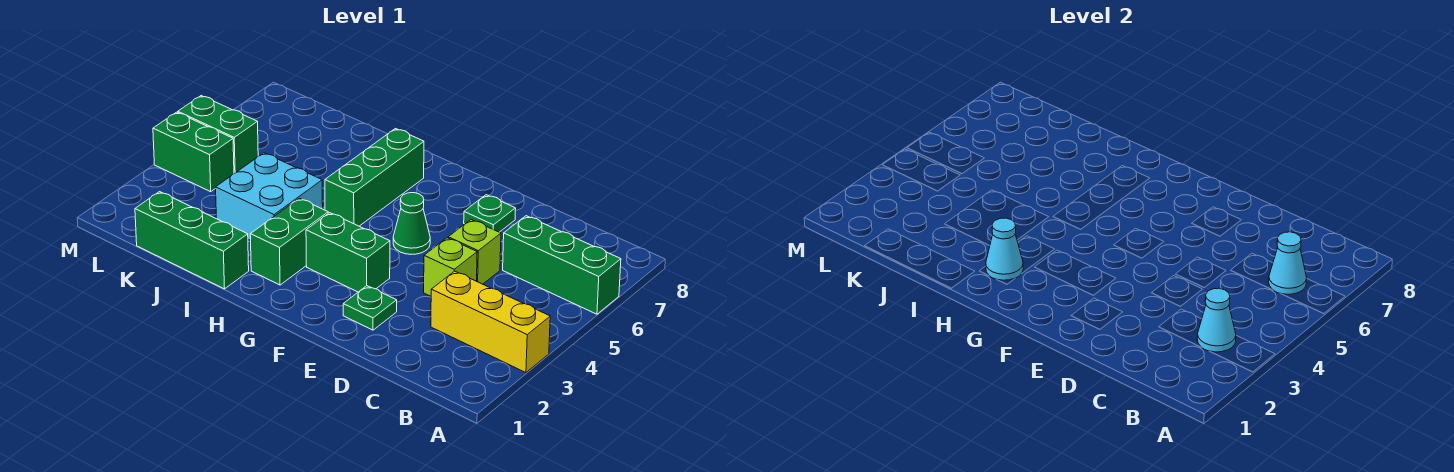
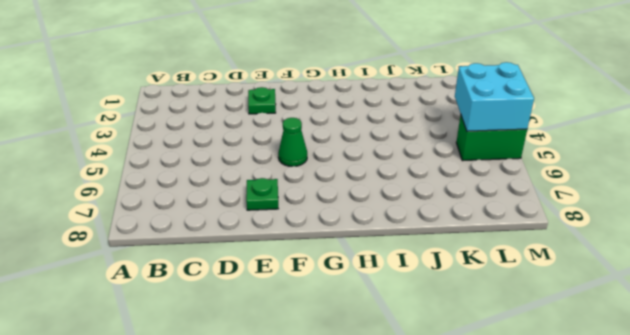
cyan brick L4:M5 level 2 -> cyan brick I3:J4 level 1
none -> yellow brick A3:C3 level 1
none -> green brick A6:C6 level 1
none -> lime brick D4 level 1

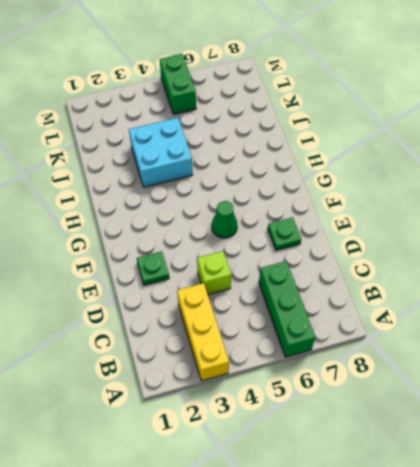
none -> lime brick D5 level 1
none -> green brick F3:G3 level 1
none -> green brick H2:H3 level 1

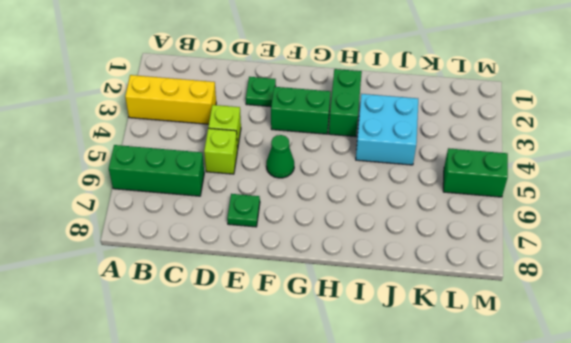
none -> green brick H5:H7 level 1
none -> green brick I1:K1 level 1
none -> green brick L4:M4 level 1

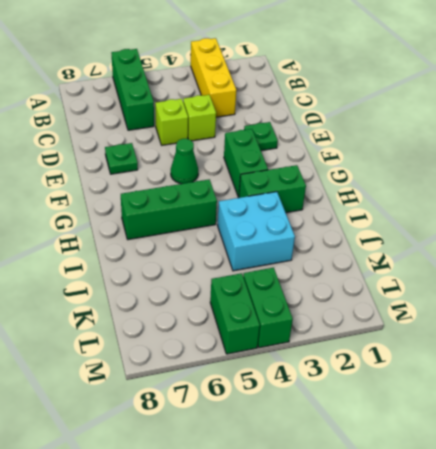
none -> green brick I1:K1 level 1
none -> cyan cone B3 level 2
none -> cyan cone B6 level 2

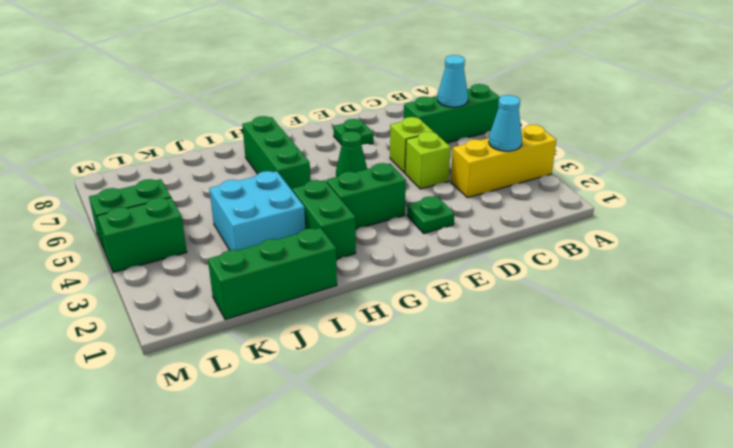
none -> cyan cone H2 level 2

